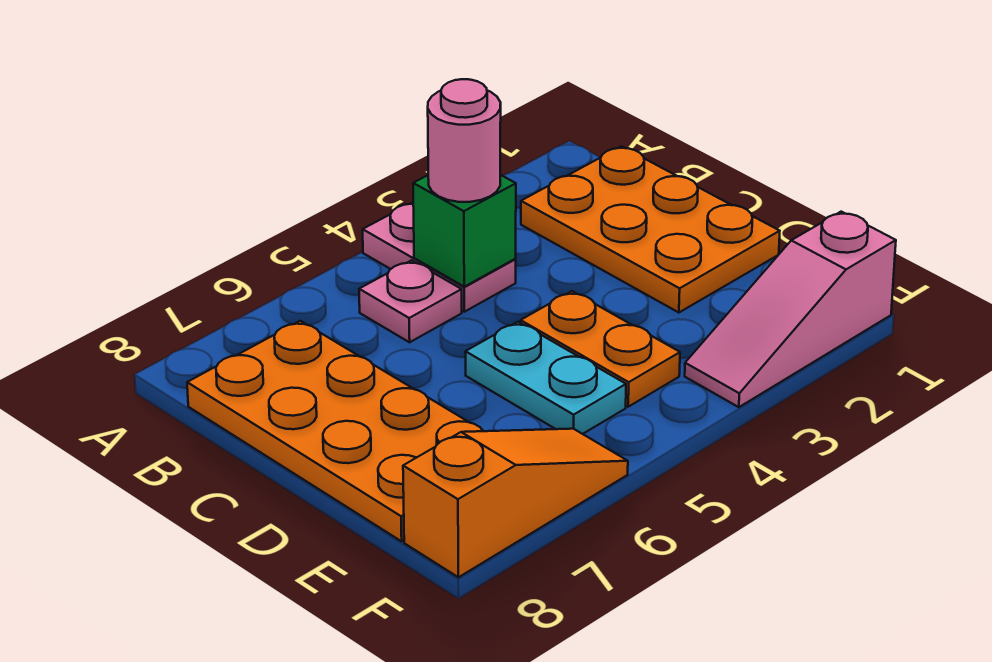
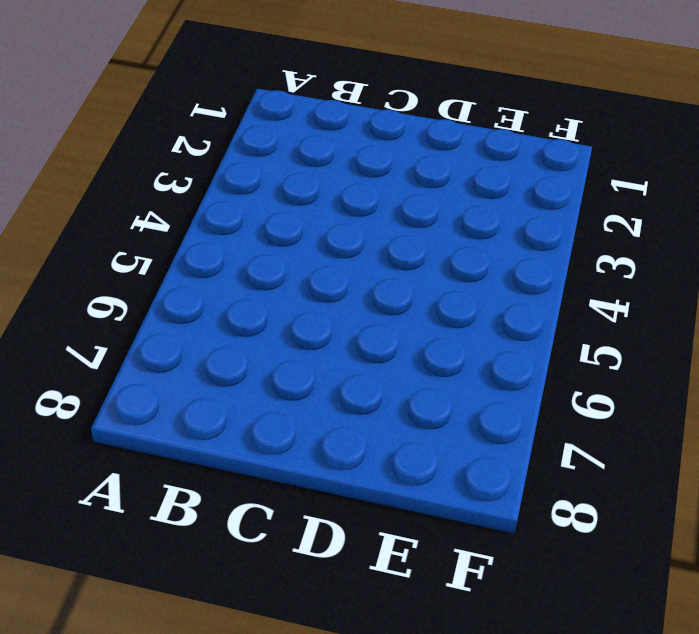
none -> pink plate A4:B4 level 1
none -> orange plate B1:D2 level 1

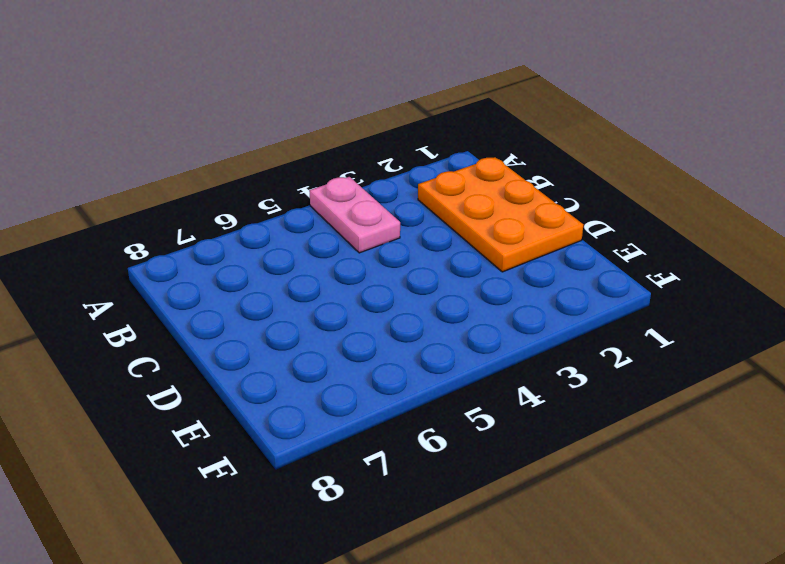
none -> pink plate B5 level 1
none -> orange plate B7:E8 level 1

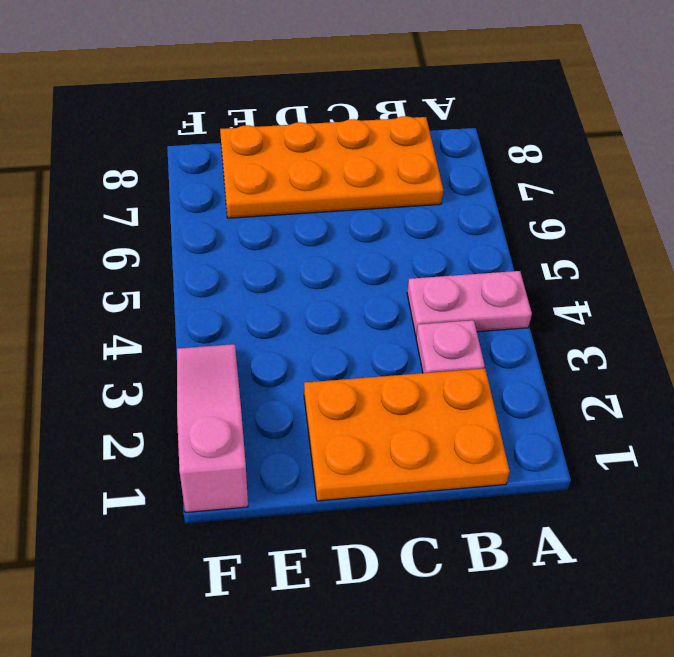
pink plate B3 level 1 -> pink plate B5 level 1
none -> orange plate D4:E4 level 1
none -> cyan plate D5:E5 level 1

